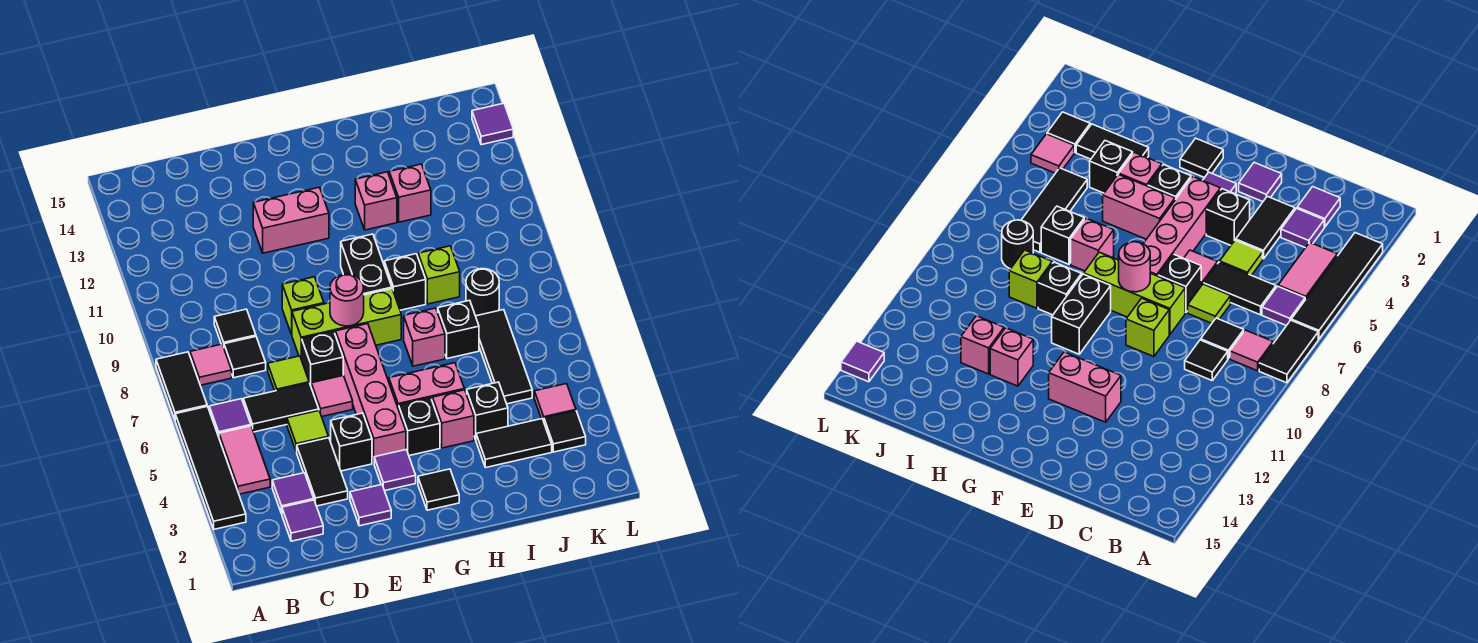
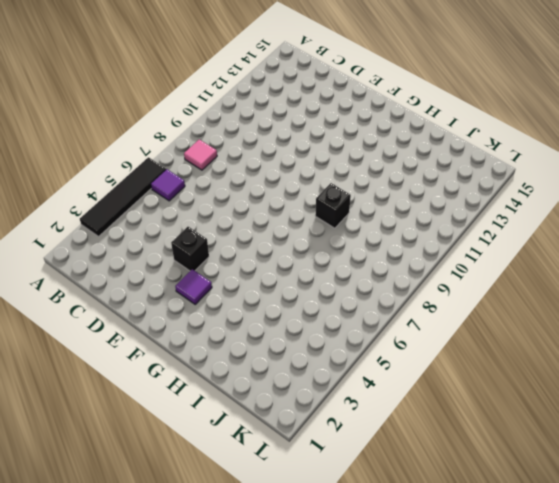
none -> black tile A7:A8 level 1
none -> pink tile B4:B5 level 1
none -> purple tile C2 level 1
none -> purple tile C3 level 1

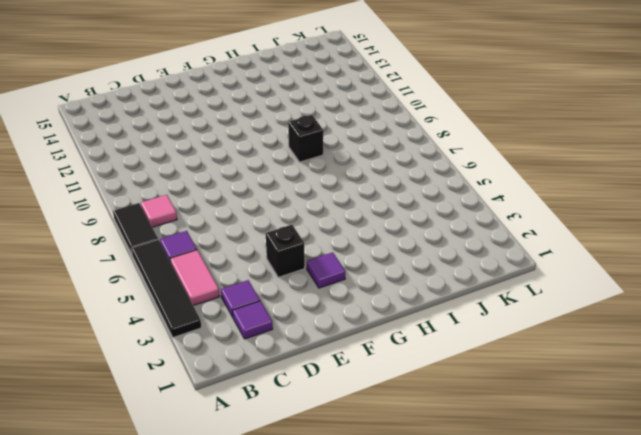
none -> black tile C6:D6 level 1
none -> black tile C8 level 1
none -> black tile C9 level 1
none -> black tile D3:D4 level 1

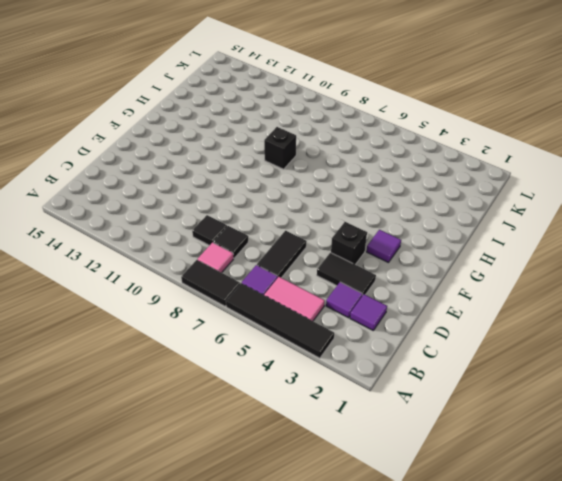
none -> lime tile D5 level 1
none -> lime tile D7 level 1
none -> purple tile E2 level 1
none -> pink tile E6 level 1

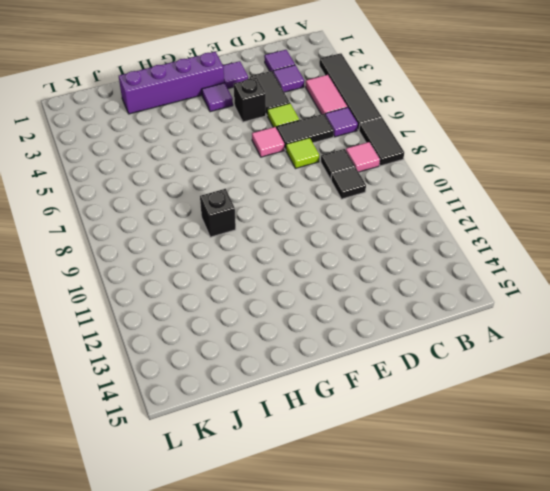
purple brick F2:I2 level 1 -> black tile G2 level 1
none -> black brick E7 level 1
none -> lime brick E8:G8 level 1
none -> lime brick E9 level 1
none -> pink brick E12:F12 level 1

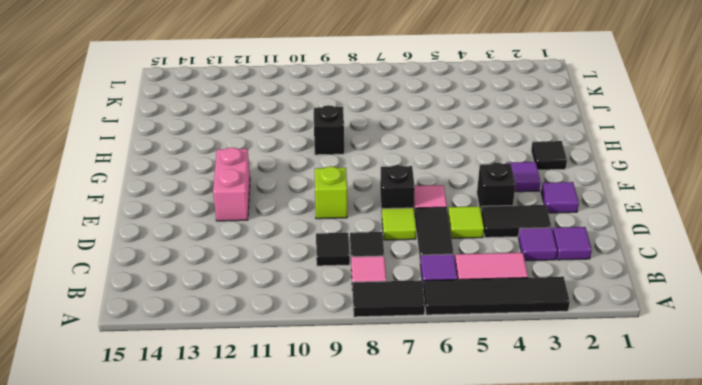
none -> lime brick E8:G8 level 1
none -> pink brick F4:F7 level 1
none -> black brick G4 level 1
none -> pink brick G5:H5 level 1

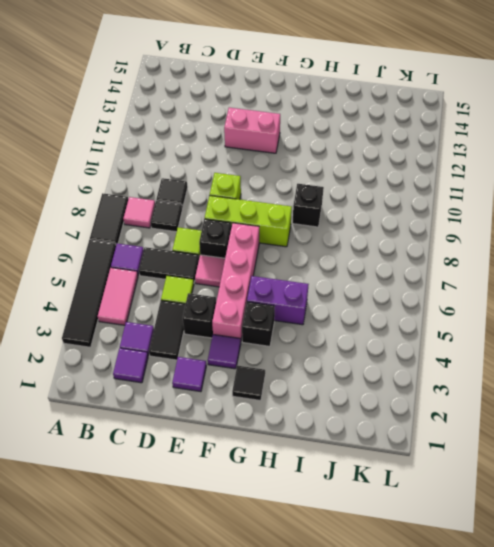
purple brick G5:H5 level 1 -> pink brick G5:H5 level 1
none -> black brick G9:G10 level 1
none -> pink brick H4 level 1
none -> pink brick H7 level 1
none -> pink brick H12 level 1

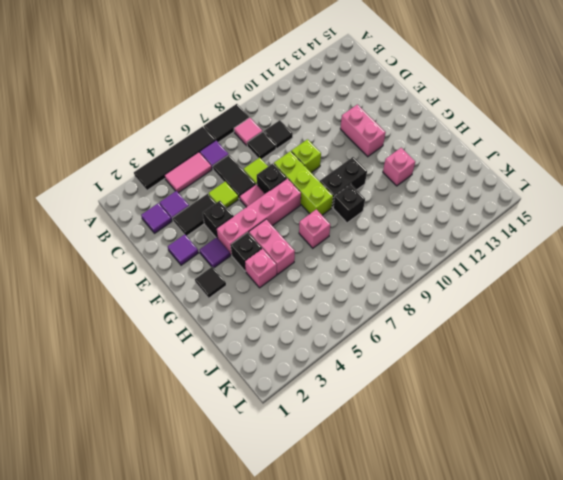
none -> black tile I3:J3 level 1
none -> black brick I4 level 1
none -> black brick I7 level 1
none -> lime brick I9 level 1

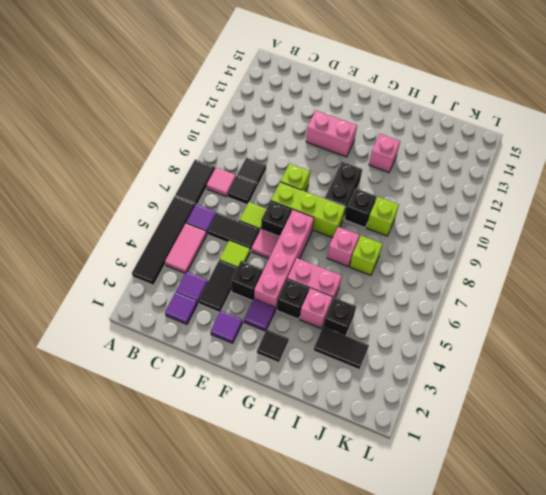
lime brick I7 level 1 -> black brick I7 level 1
none -> pink brick I12 level 1
none -> black tile J5:J7 level 1
none -> black round brick J8 level 1
none -> black tile K3 level 1

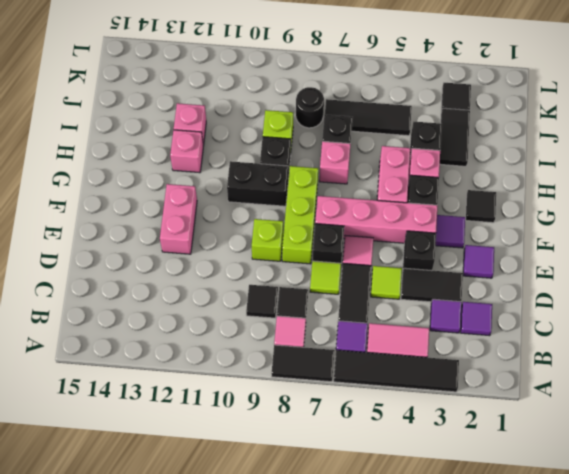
none -> pink tile K4 level 1
none -> purple tile L14 level 1
none -> pink round brick F8 level 2

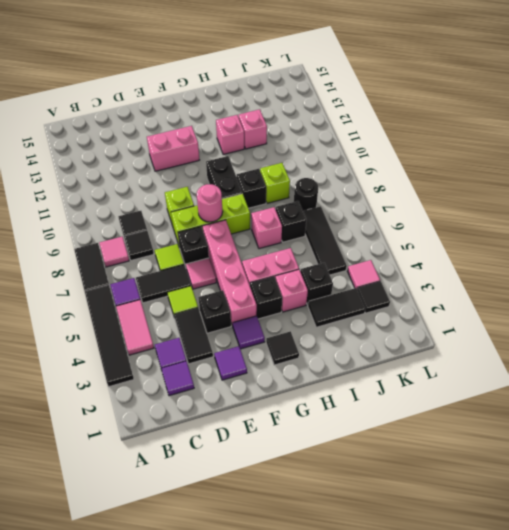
none -> purple tile L14 level 1

